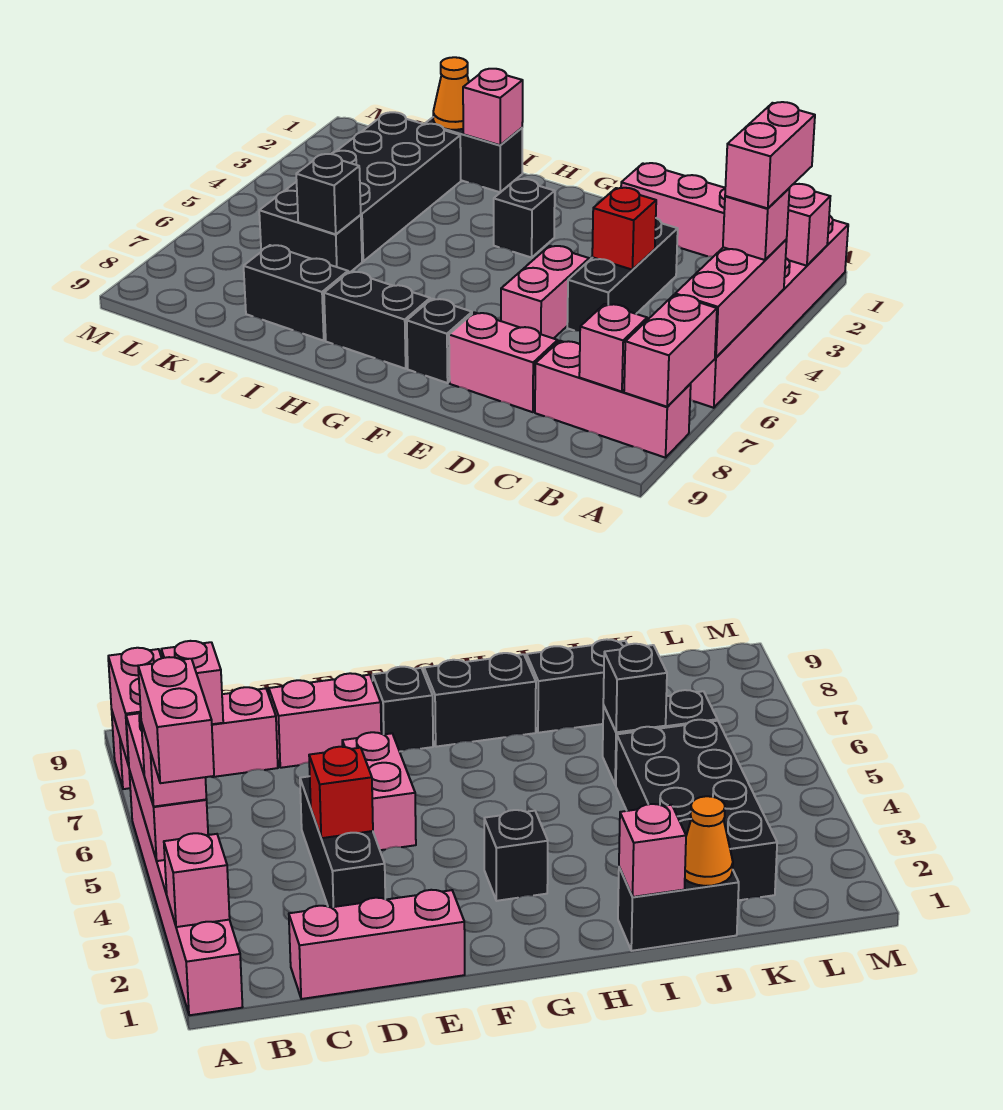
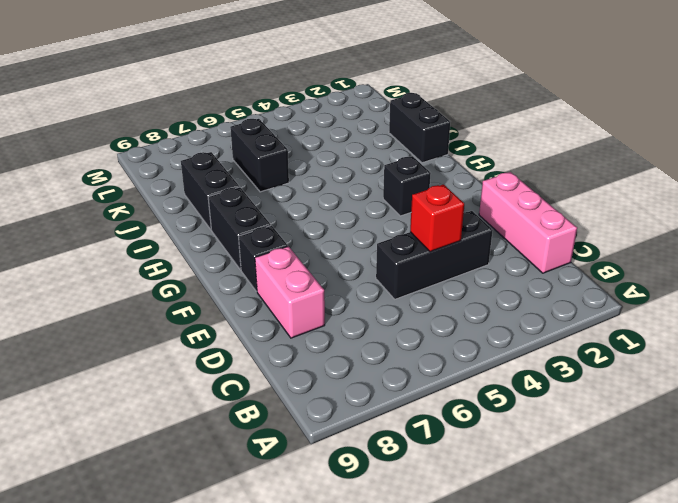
none -> pink brick A1:A6 level 1
none -> pink brick A8:C8 level 1
none -> pink brick E5:E6 level 1

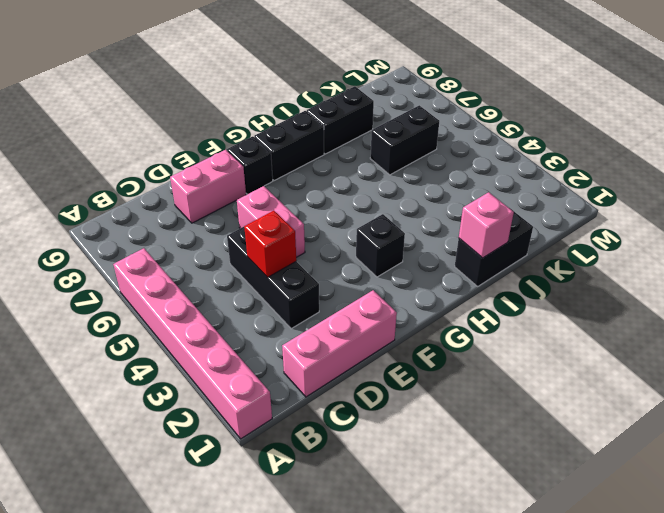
none -> pink brick A8:C8 level 1
none -> black brick J2:K5 level 1
none -> pink brick A2 level 2

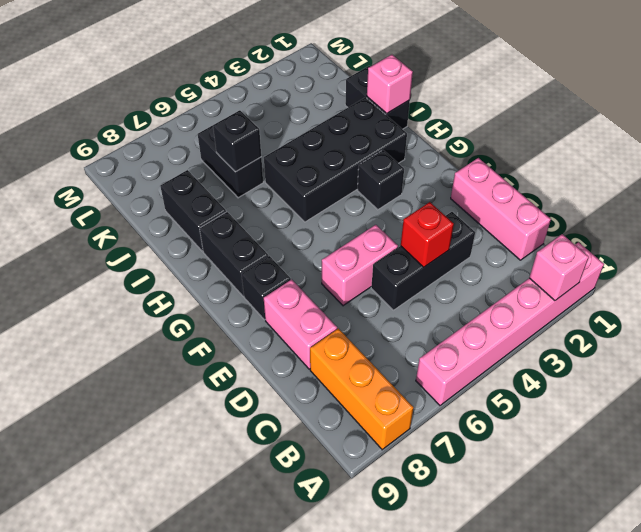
orange brick A8:C8 level 1 -> pink brick A8:C8 level 1
black brick H2:I5 level 1 -> black brick J2:K5 level 1
none -> pink brick A4:A6 level 2
none -> pink brick A7:A8 level 2
none -> pink brick B8 level 2

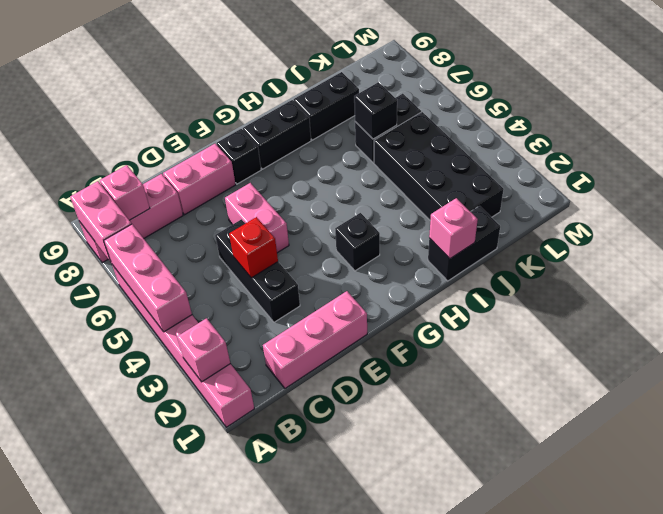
none -> orange cone J1 level 2
none -> pink brick A4 level 3
none -> pink brick A3:A4 level 4

